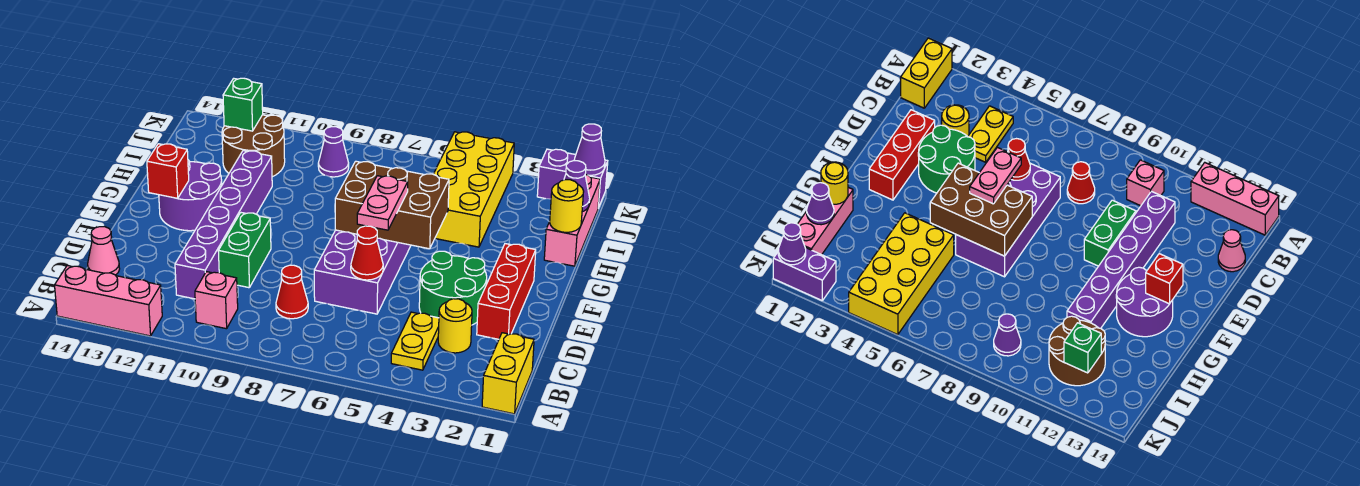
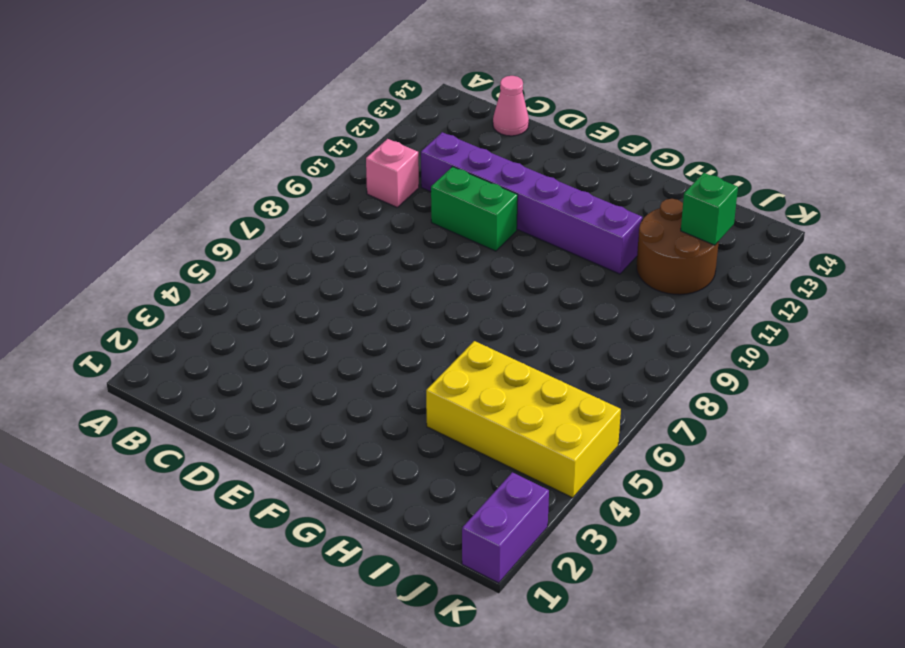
none -> yellow brick A1:B1 level 1
none -> pink brick A12:A14 level 1
none -> yellow plate B4:C4 level 1

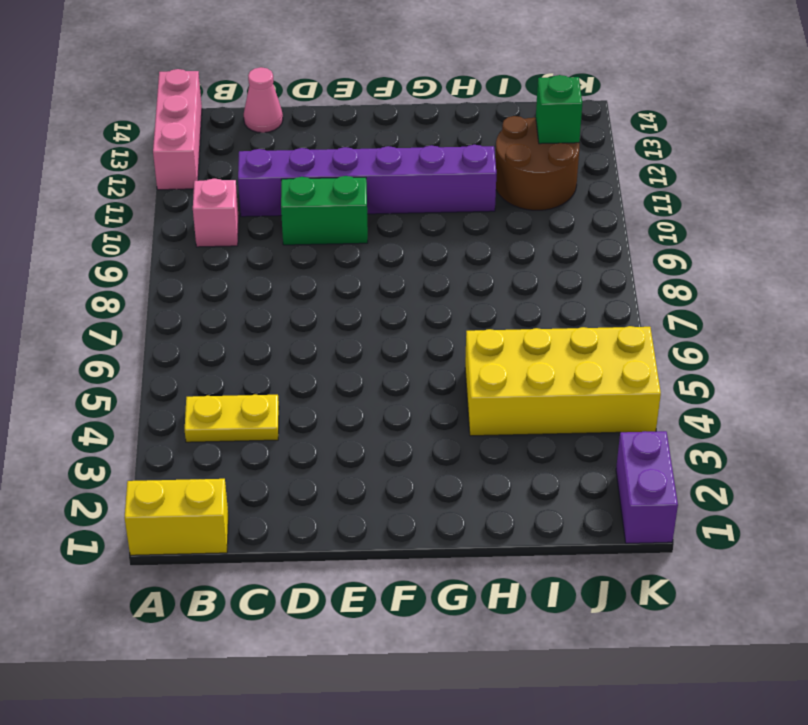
none -> yellow round brick C3 level 1
none -> red cone C8 level 1
none -> red brick D2:F2 level 1

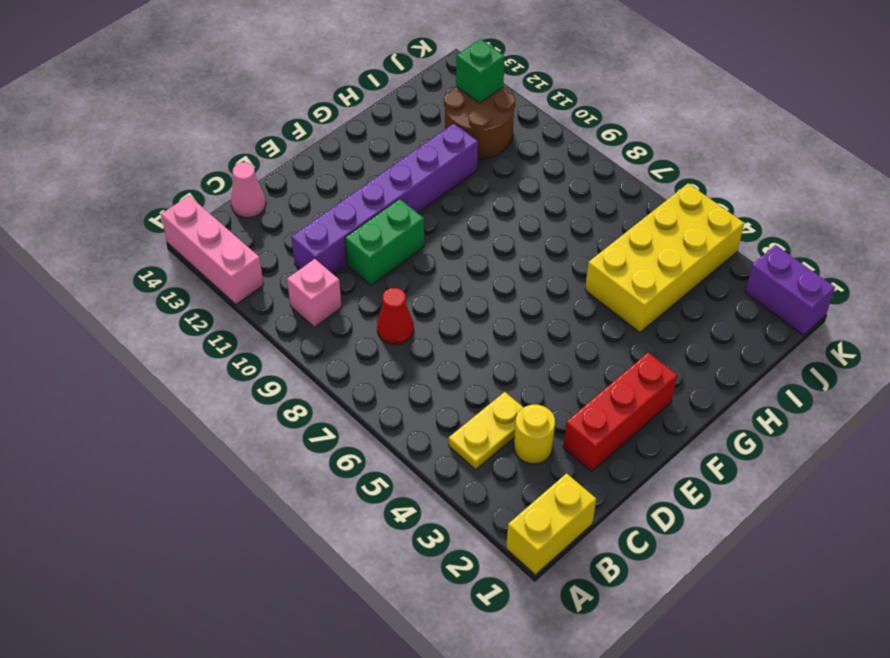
none -> green round brick D3:E4 level 1
none -> purple brick D6:G7 level 1
none -> purple round brick F12:G13 level 1

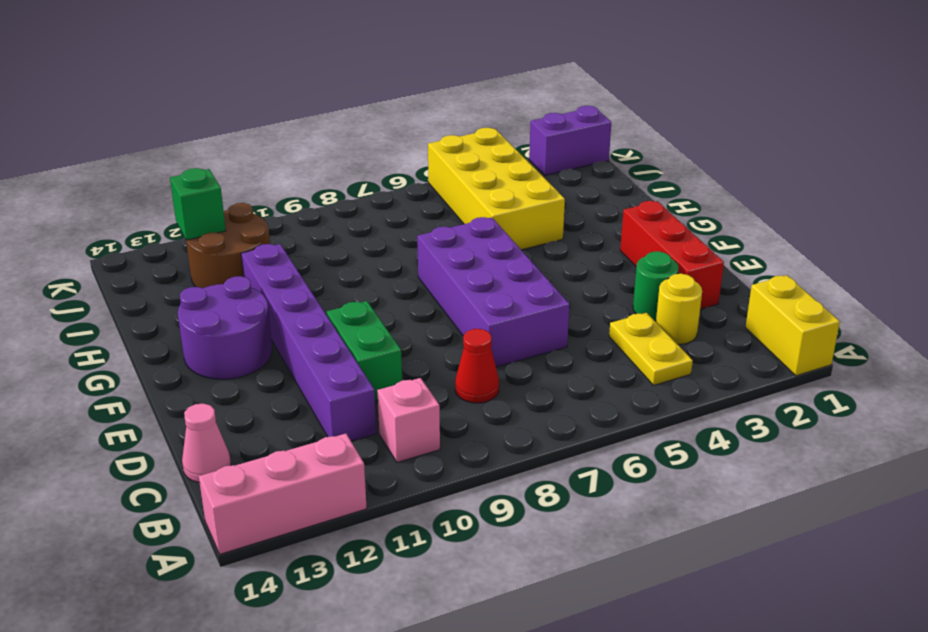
green round brick D3 level 1 -> green round brick D3:E4 level 1
none -> pink brick H1:J1 level 1
none -> purple cone J9 level 1
none -> red cone D6 level 2

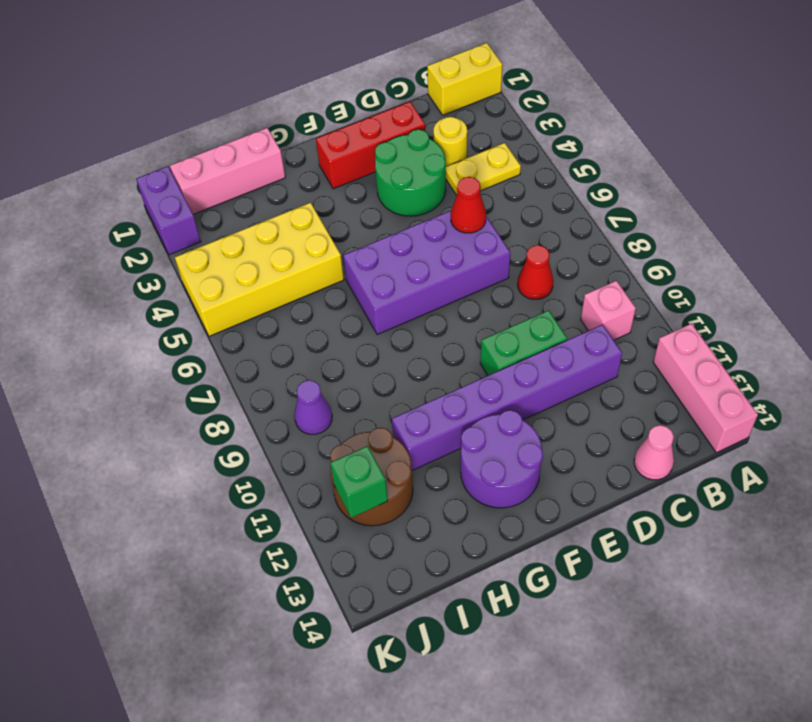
none -> brown brick F5:G7 level 2
none -> red brick F13 level 2
none -> yellow round brick H1 level 2

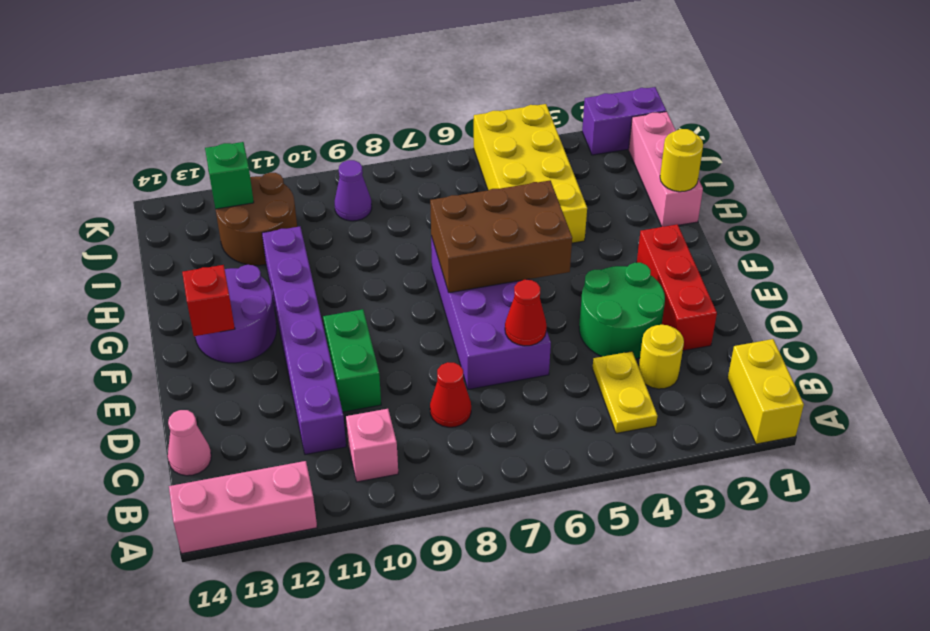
none -> purple cone I1 level 2
none -> purple cone K1 level 2
none -> pink plate E6:F6 level 3

